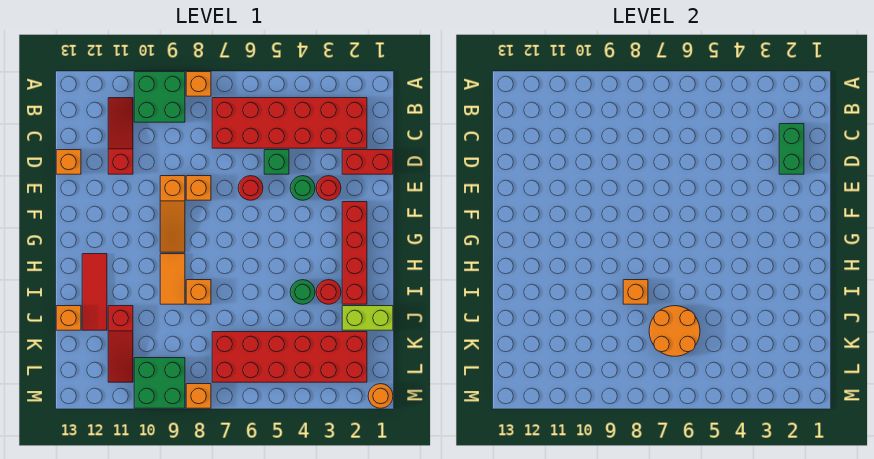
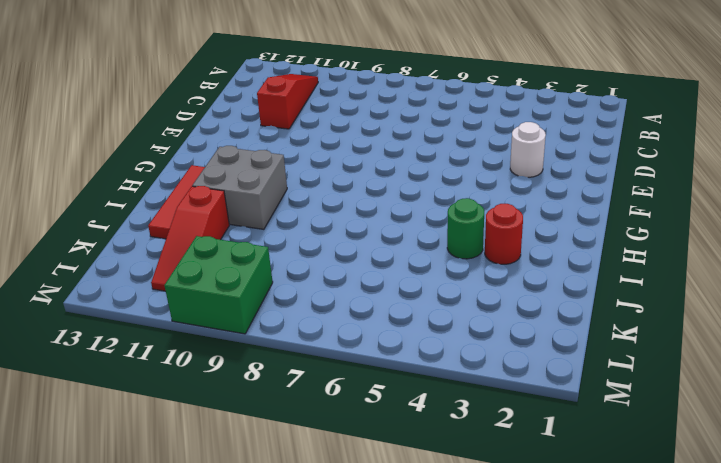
white round brick E3 level 1 -> red round brick E3 level 1
grey brick H10:I11 level 1 -> none
none -> orange brick A8 level 1
none -> green brick A9:B10 level 1
none -> red brick B2:C7 level 1

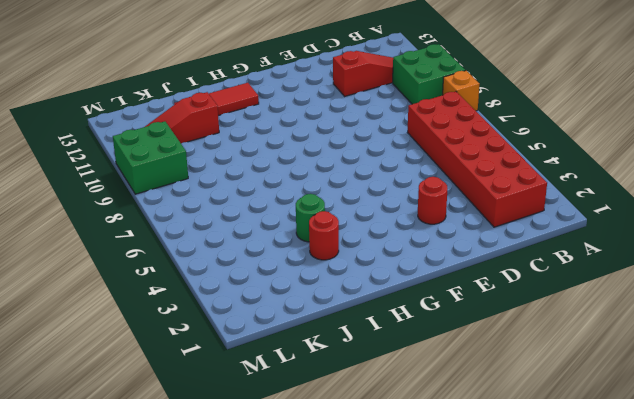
none -> red brick D1:D2 level 1
none -> green brick D5 level 1
none -> orange brick D13 level 1

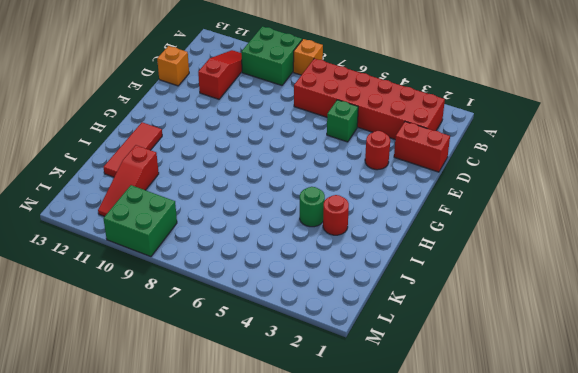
none -> green round brick E4 level 1
none -> red round brick E6 level 1
none -> orange brick E8 level 1

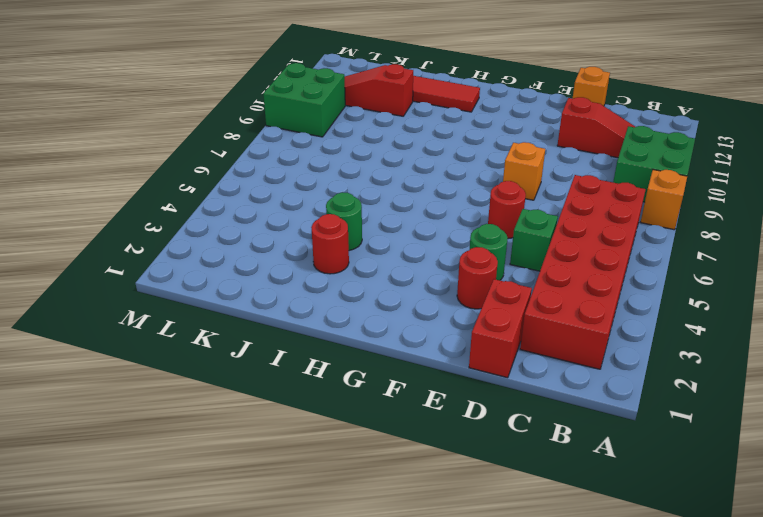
none -> orange slope E9:G9 level 1 top E
none -> red brick F2:I2 level 1
none -> orange tile H9:I9 level 1

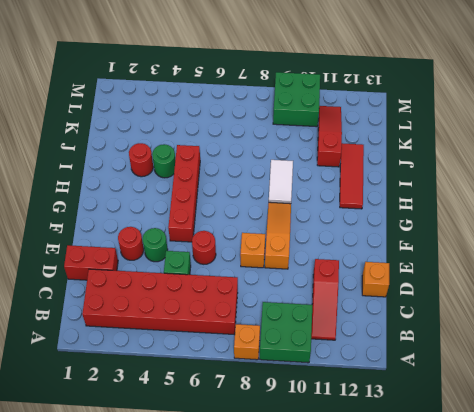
red brick F5:I5 level 1 -> red brick F2:I2 level 1
white tile H9:I9 level 1 -> orange tile H9:I9 level 1
none -> orange brick I8 level 1
none -> lime brick J1:J2 level 1
none -> orange brick J13 level 1

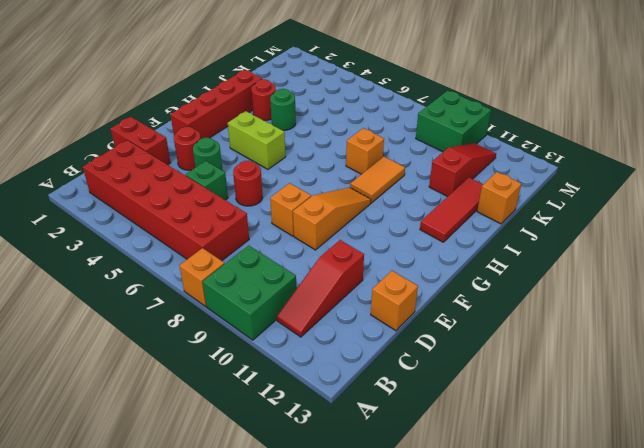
lime brick G4:G5 level 1 -> lime brick J1:J2 level 1
none -> red brick K2:L7 level 1
none -> orange round brick M1 level 1
none -> orange brick M8 level 1

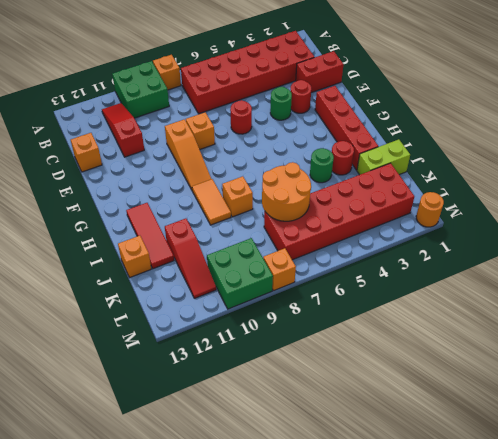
none -> green brick D5 level 1
none -> green brick C2:D2 level 2
none -> orange brick I8 level 2

